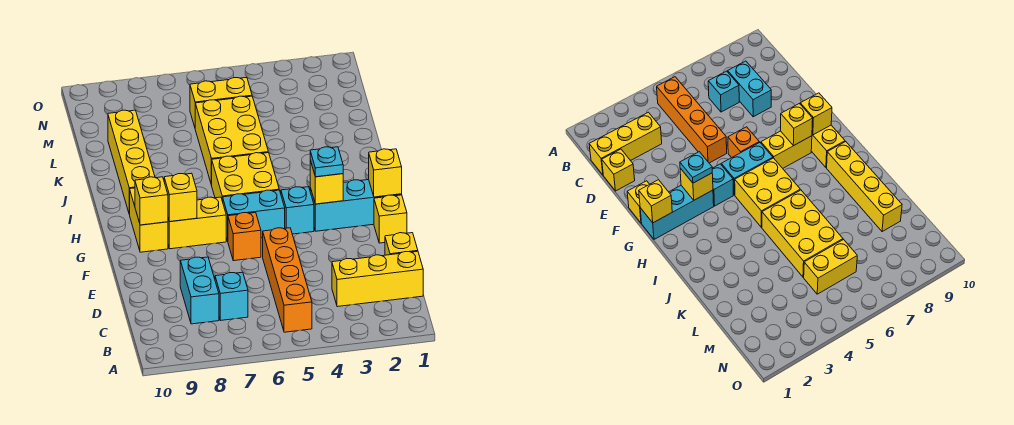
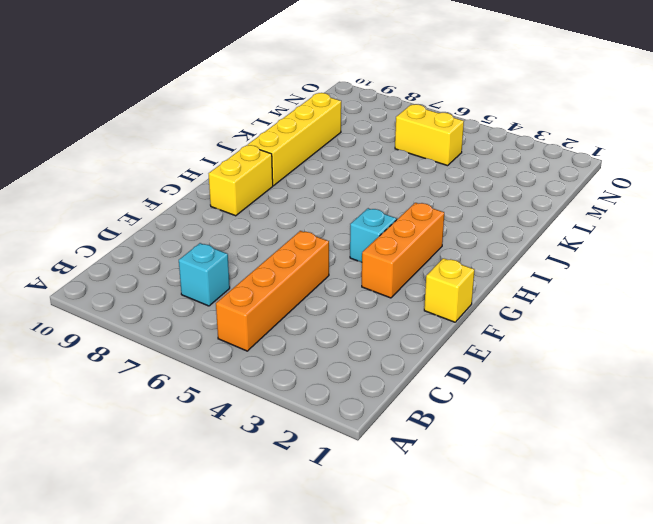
orange brick F3:H3 level 1 -> cyan brick G1:G3 level 1
none -> yellow brick C1:C3 level 1
none -> cyan brick C8:D8 level 1
none -> yellow brick D1 level 1

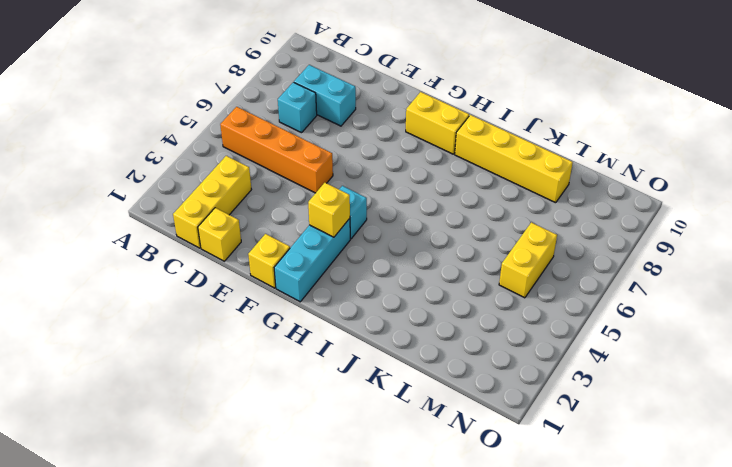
none -> orange brick F6 level 1
none -> cyan brick G5:G6 level 1
none -> yellow brick G7:G8 level 1

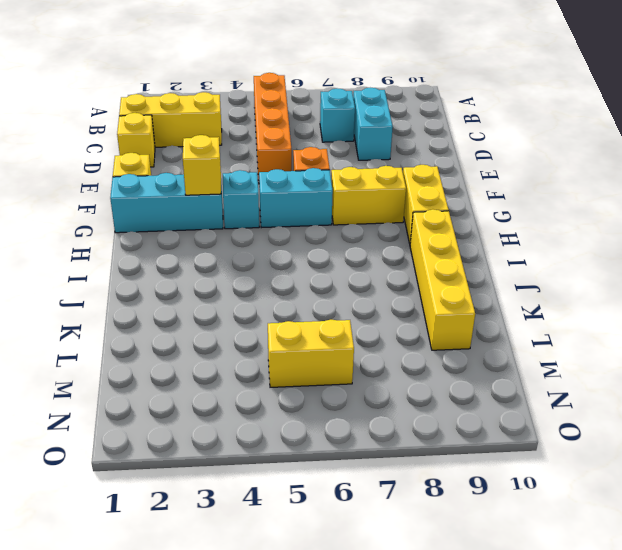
none -> yellow brick H5:I6 level 1
none -> yellow brick J5:L6 level 1
none -> yellow brick G1 level 2

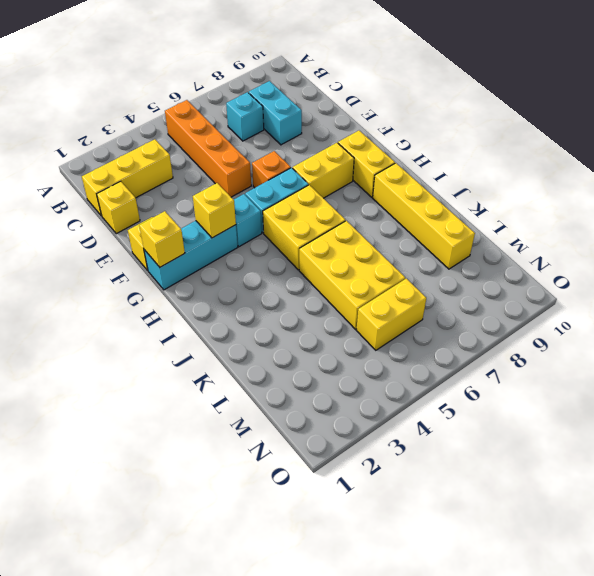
none -> yellow brick G8 level 2
none -> yellow brick G9 level 2
none -> cyan plate G3 level 3

